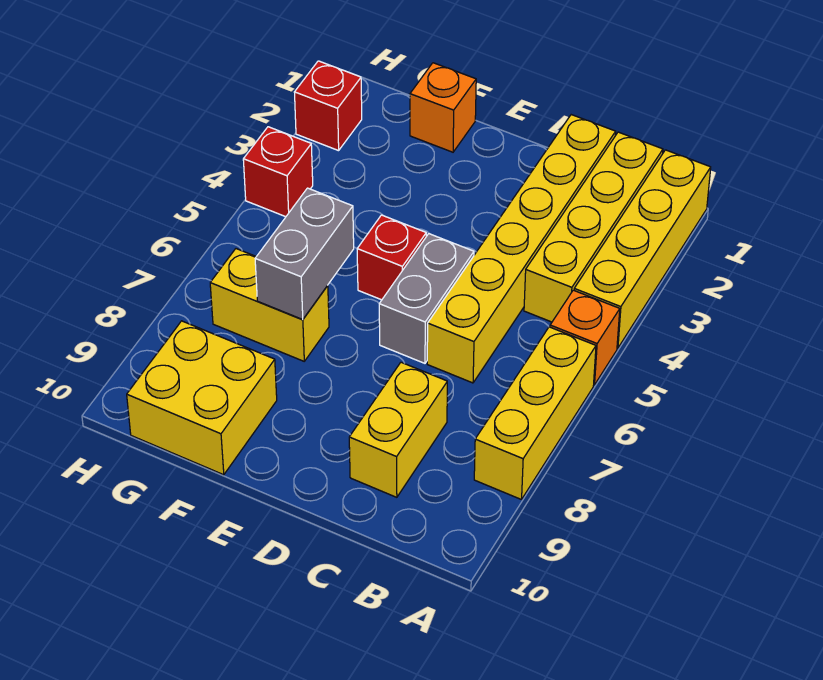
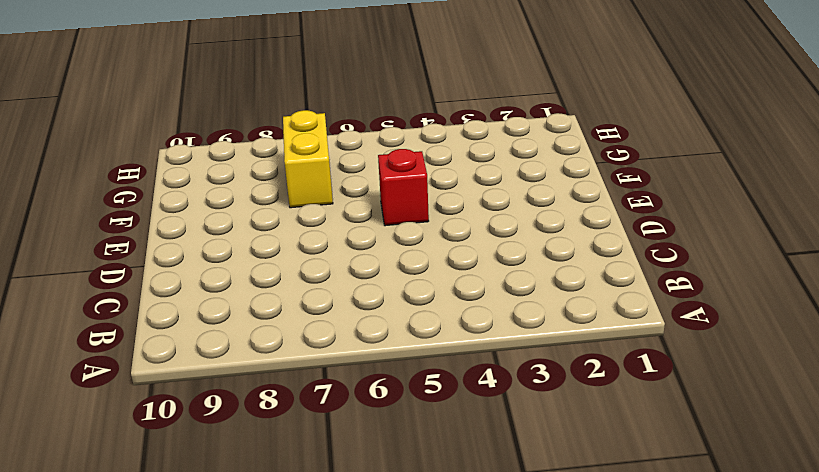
none -> yellow brick A1:A4 level 1
none -> orange brick A5 level 1
none -> yellow brick A6:A8 level 1

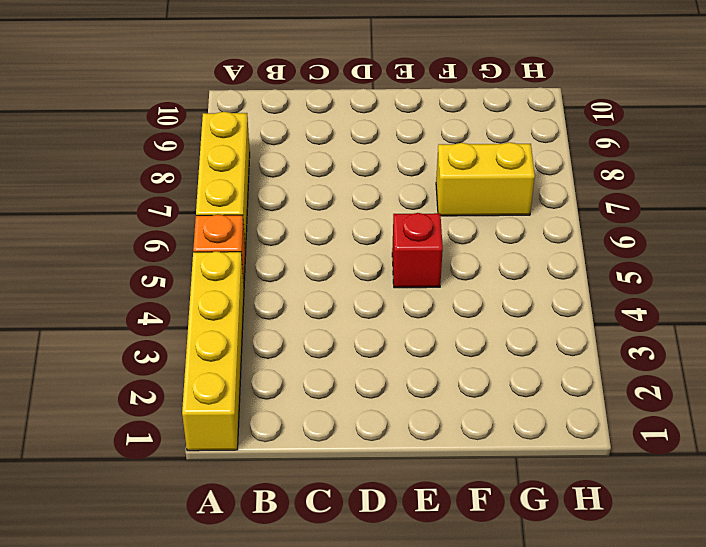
none -> yellow brick B1:B4 level 1
none -> yellow brick C1:C6 level 1
none -> yellow brick C8:C9 level 1

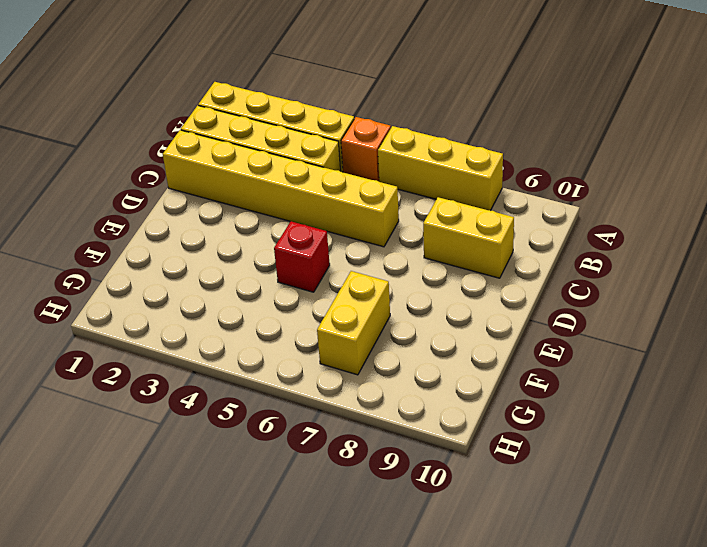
none -> grey brick D5:D6 level 1
none -> orange brick F1 level 1
none -> yellow brick F9:G10 level 1

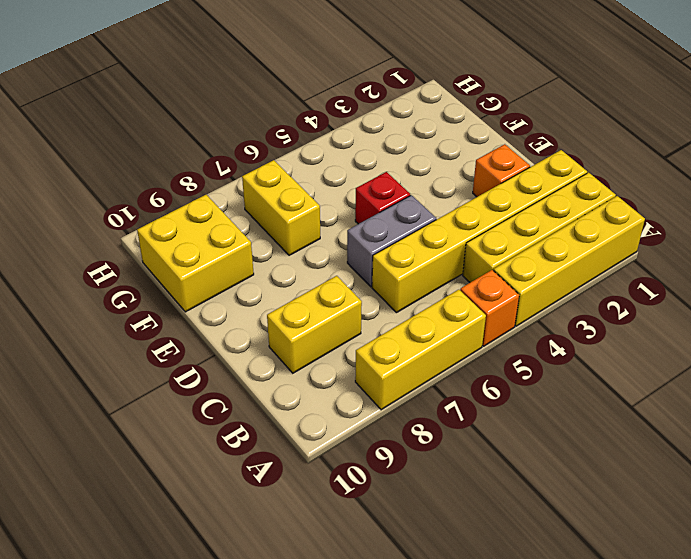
orange brick D2 level 1 -> orange brick F1 level 1
none -> red brick H2 level 1
none -> red brick H4 level 1
none -> grey brick F6:F7 level 2

